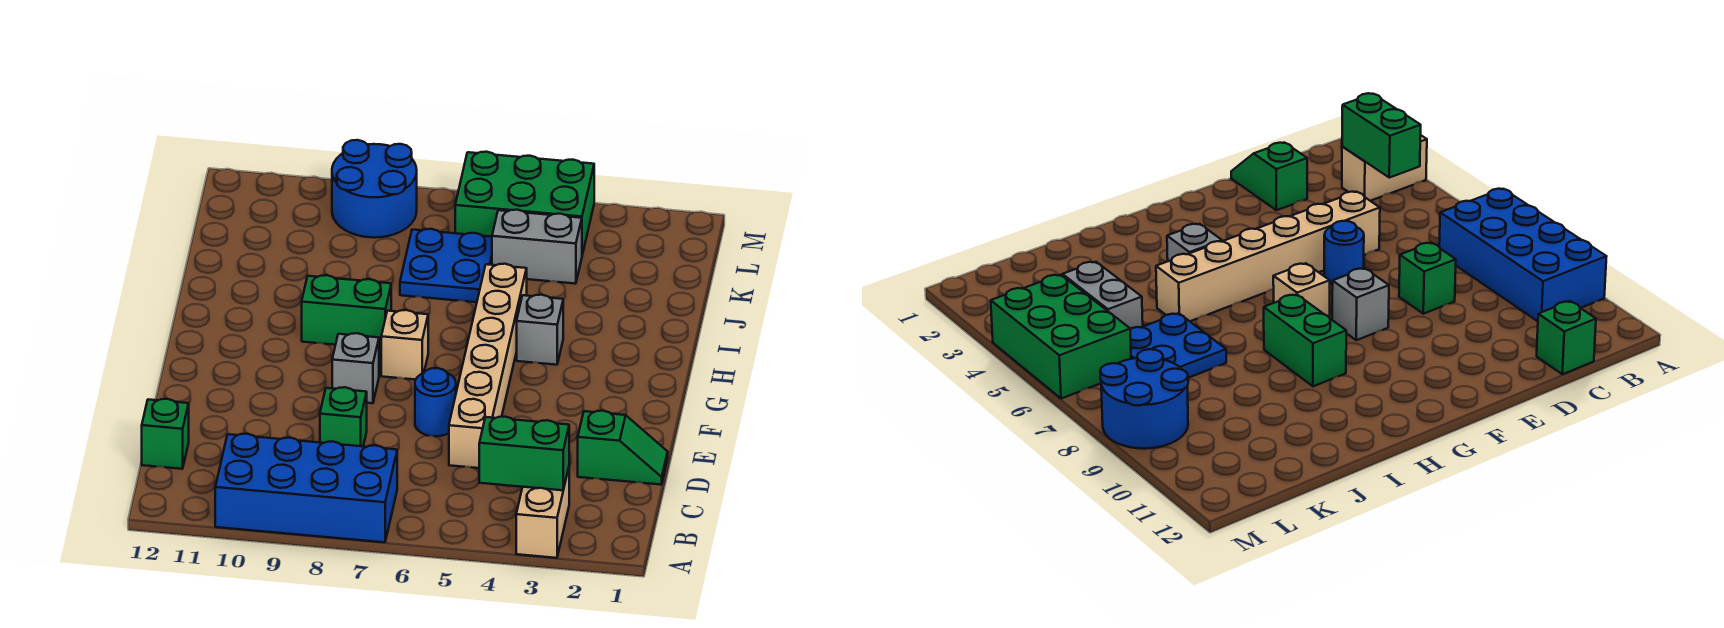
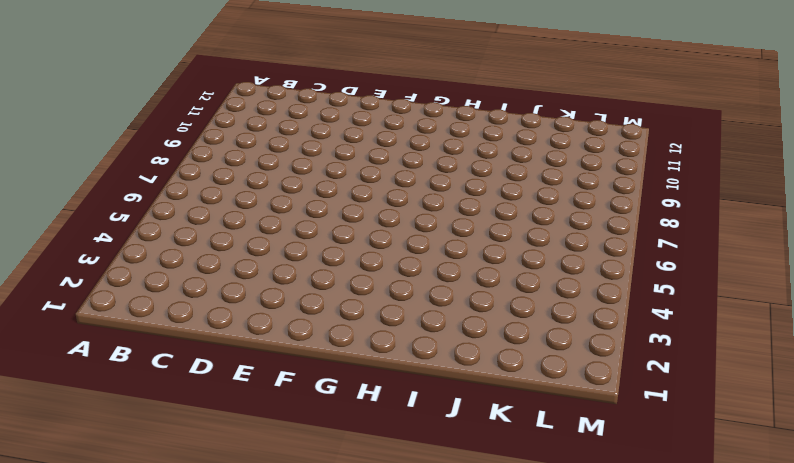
none -> tan brick A3:B3 level 1
none -> blue brick A7:B10 level 1
none -> green brick C12 level 1

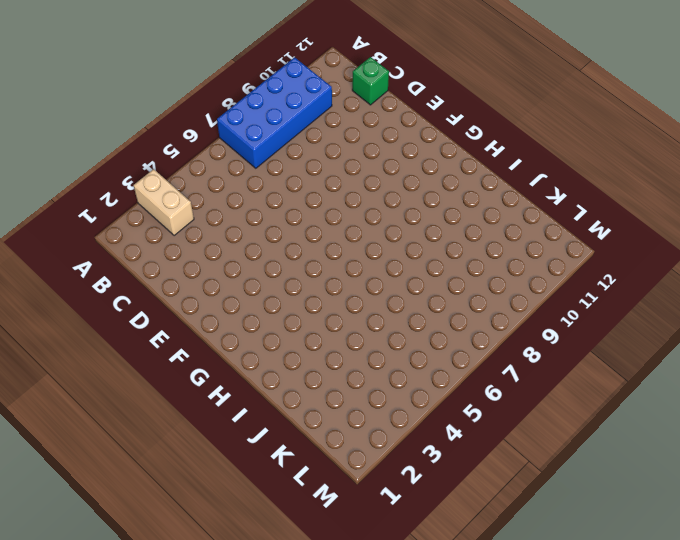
none -> green slope D1:D2 level 1 top 2
none -> tan brick D5:I5 level 1
none -> green brick D8 level 1

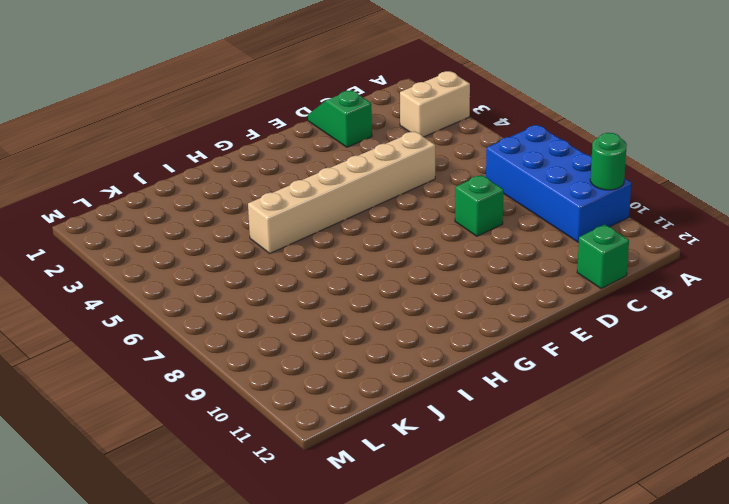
green round brick A10 level 2 -> none
none -> blue round brick E6 level 1
none -> grey brick F8 level 1
none -> tan brick G7 level 1

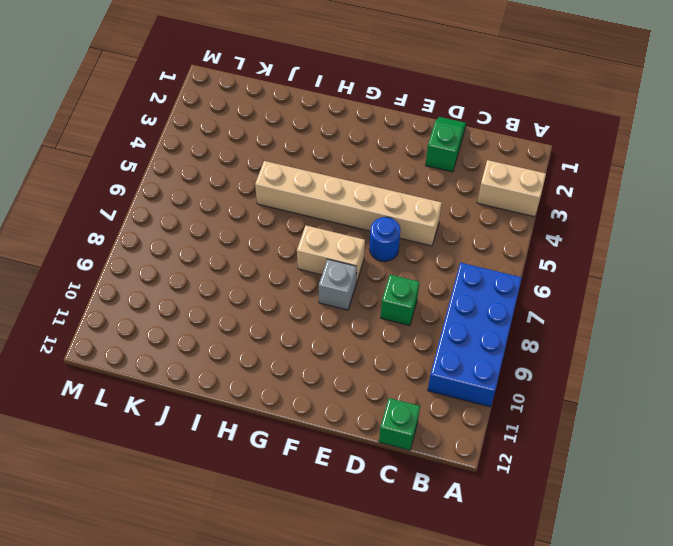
tan brick F7:G7 level 1 -> tan brick G7 level 1
none -> grey brick H4 level 1
none -> green brick H8:H9 level 1
none -> blue plate J6:K7 level 1

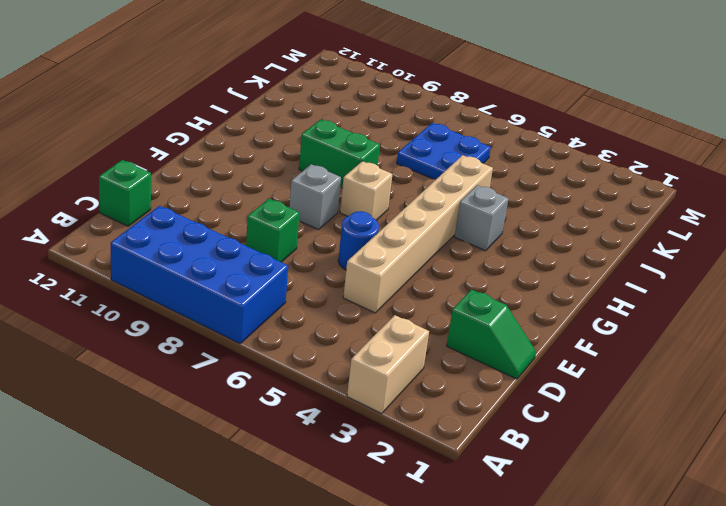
none -> grey brick K4:K5 level 1
none -> green brick L4:M6 level 1
none -> blue round brick L8:M9 level 1

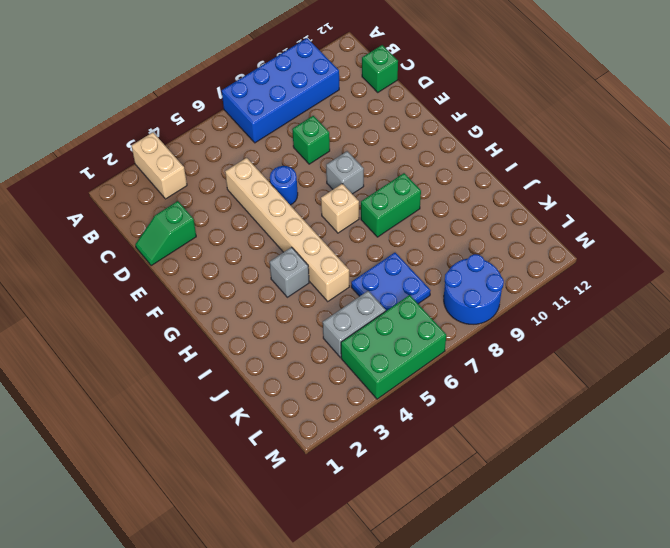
none -> green brick B3:B4 level 2

